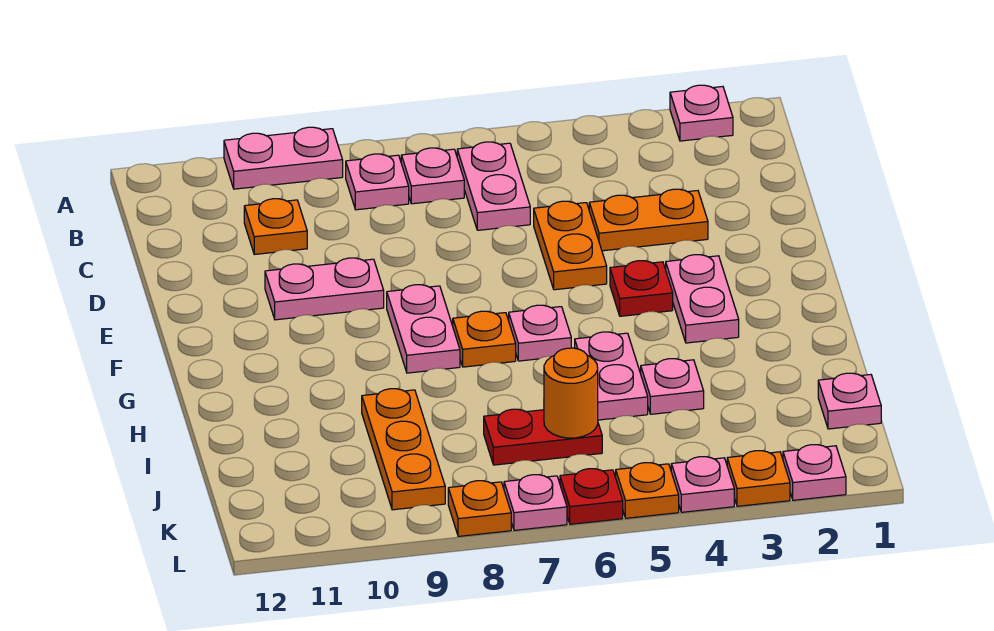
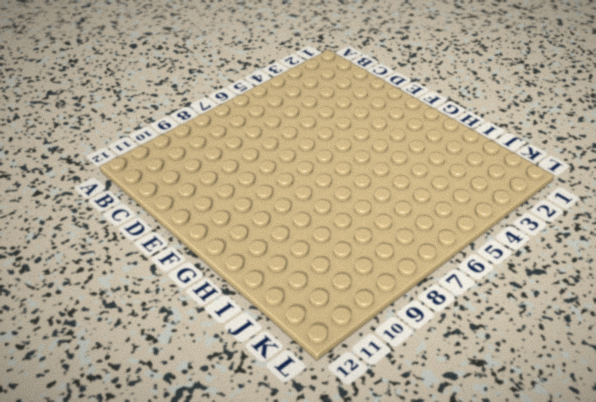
none -> pink plate A2 level 1
none -> pink plate A9:A10 level 1
none -> pink plate B6:C6 level 1

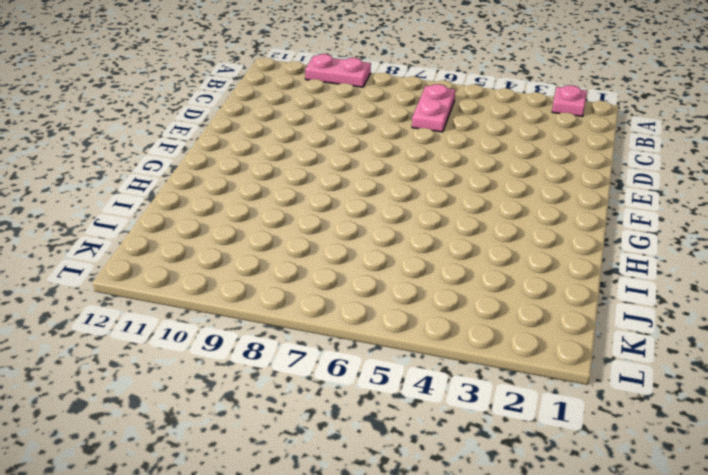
none -> pink plate B7 level 1
none -> pink plate B8 level 1
none -> orange plate C10 level 1

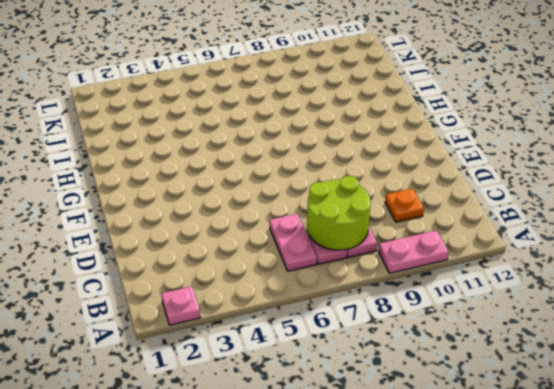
lime round brick B7:C8 level 2 -> none
none -> orange plate D3:D4 level 1
none -> orange plate D5:E5 level 1
none -> pink plate E9:E10 level 1

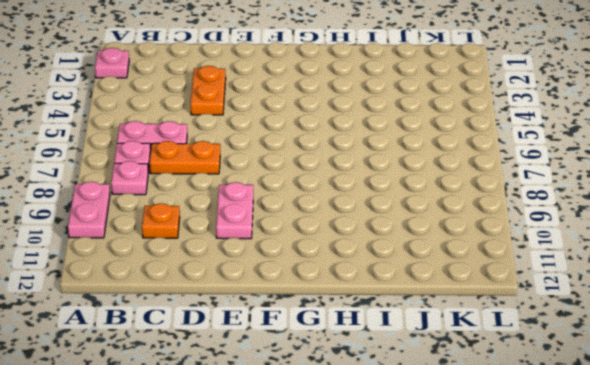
orange plate C7:D7 level 1 -> orange plate D5:E5 level 1
none -> pink plate F3:G3 level 1
none -> red plate F4 level 1
none -> pink plate F8:G8 level 1

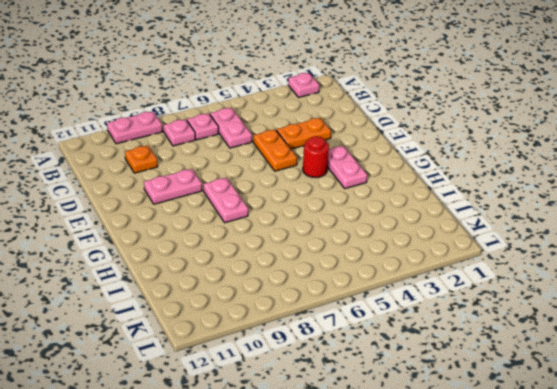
red round brick F4 level 1 -> red plate F4 level 1
none -> pink plate G6 level 1
none -> orange plate G7 level 1
none -> pink plate H5:I5 level 1

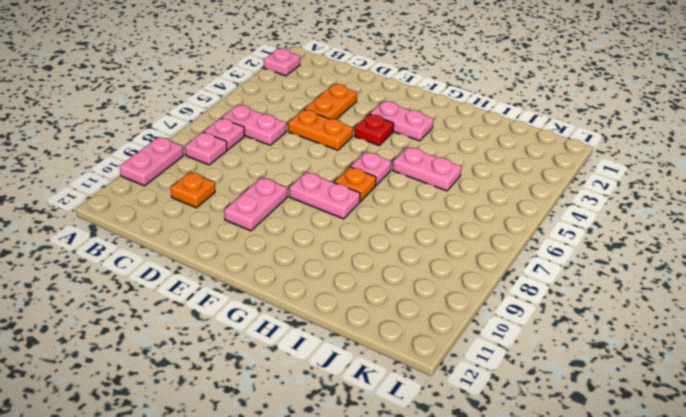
none -> pink plate I4 level 1
none -> orange plate I9:K9 level 1
none -> pink plate J1 level 1

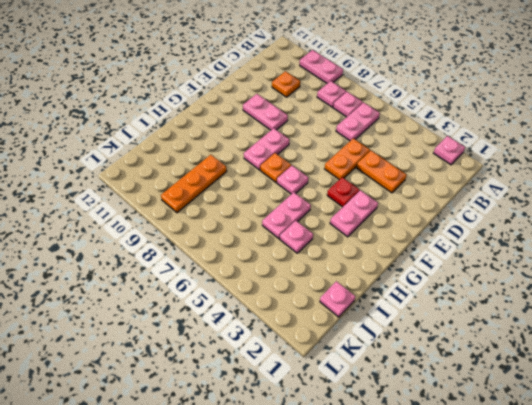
none -> red plate J6:J7 level 1
none -> pink plate L2 level 1
none -> orange plate L3 level 1

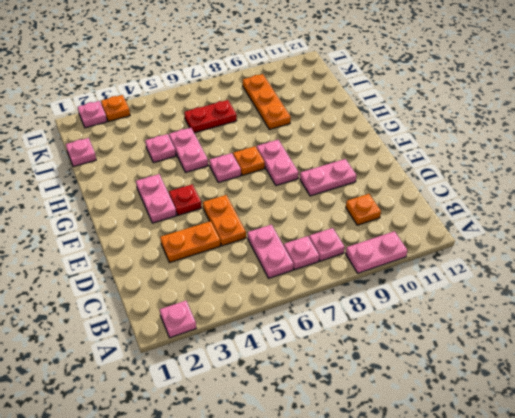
none -> pink plate L4 level 1
none -> orange plate L5 level 1
none -> red plate L6 level 1

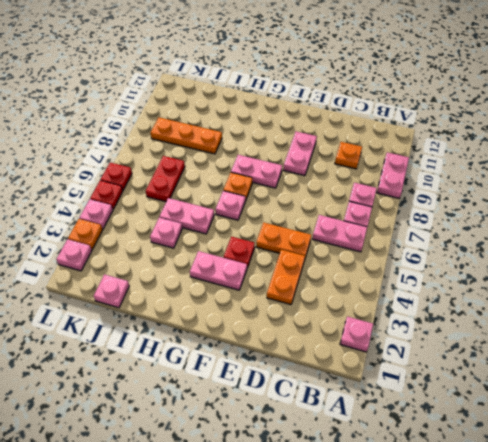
red plate L5 level 1 -> orange plate L5 level 1
none -> pink plate L7 level 1
none -> orange plate L8 level 1
none -> orange round brick J6 level 2

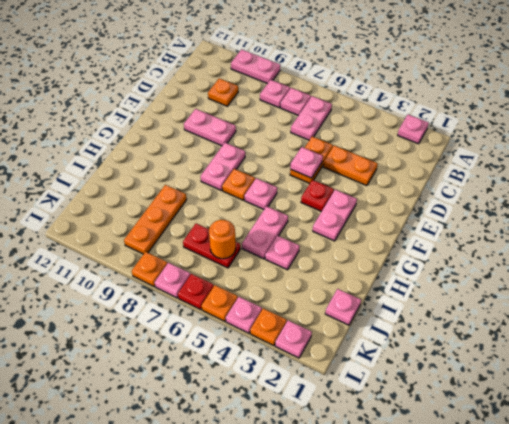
pink plate E5 level 2 -> none

